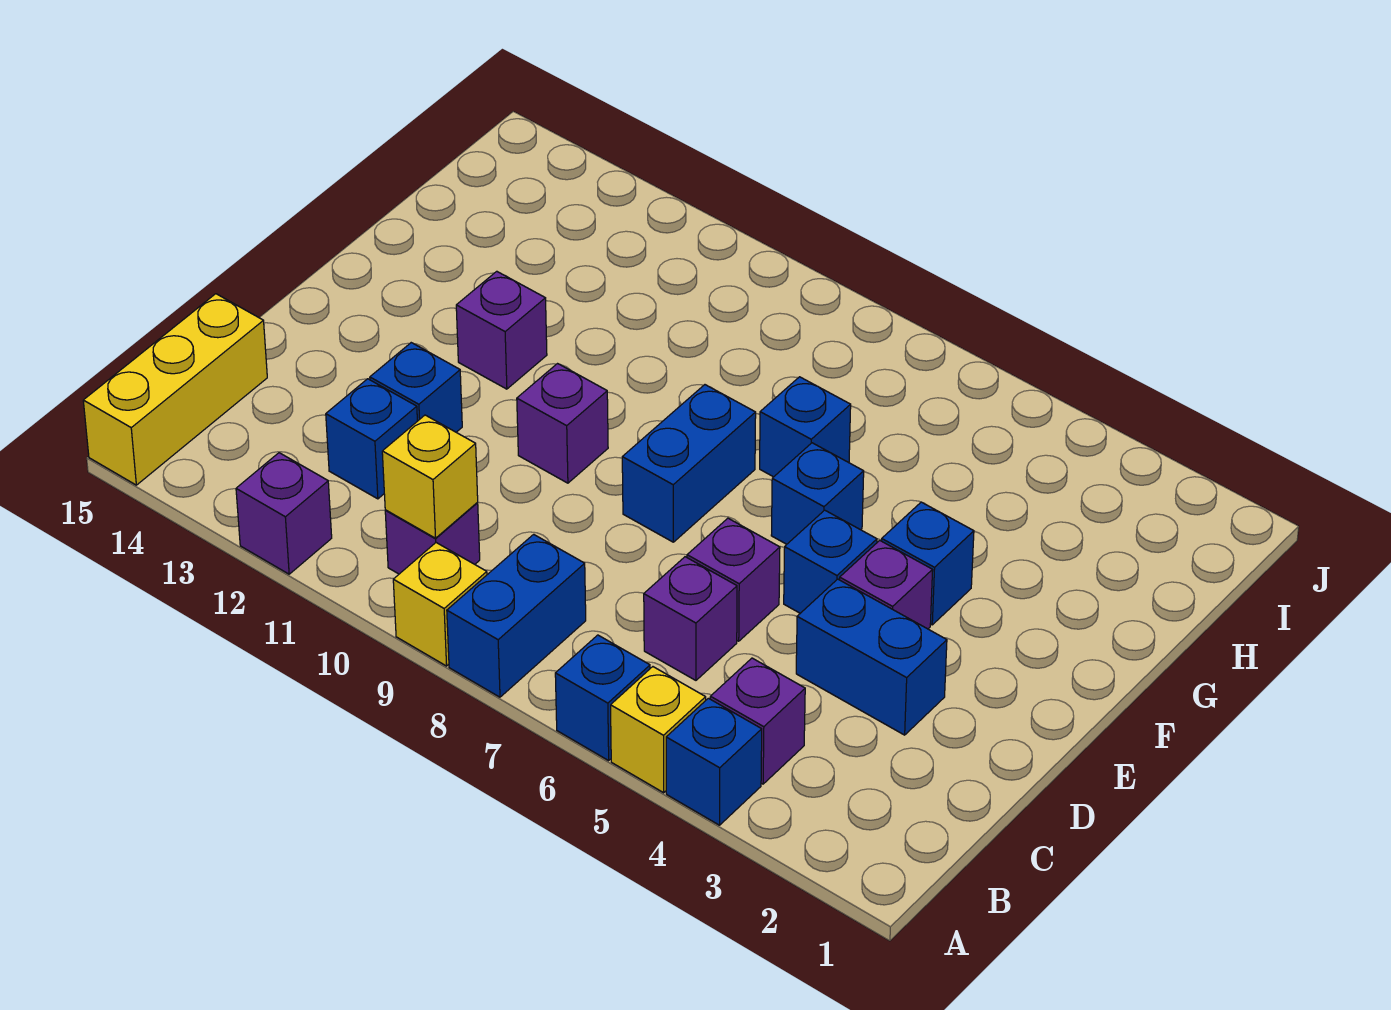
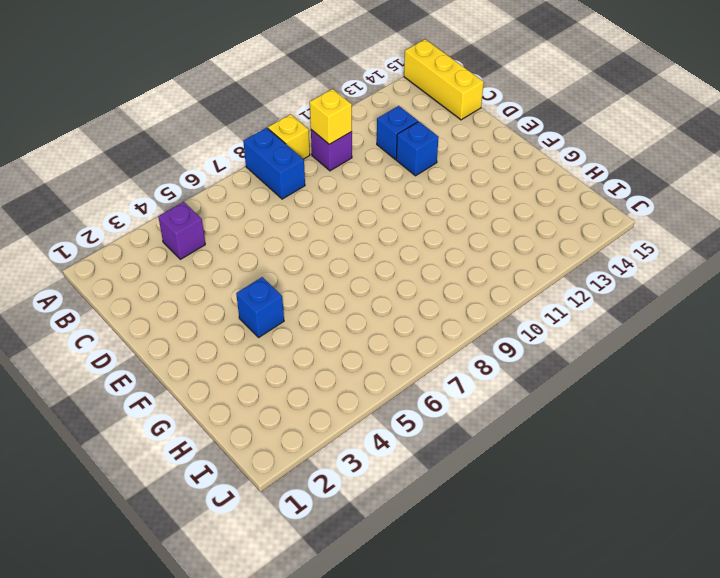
none -> blue brick A4 level 1
none -> yellow brick A5 level 1
none -> blue brick A6 level 1

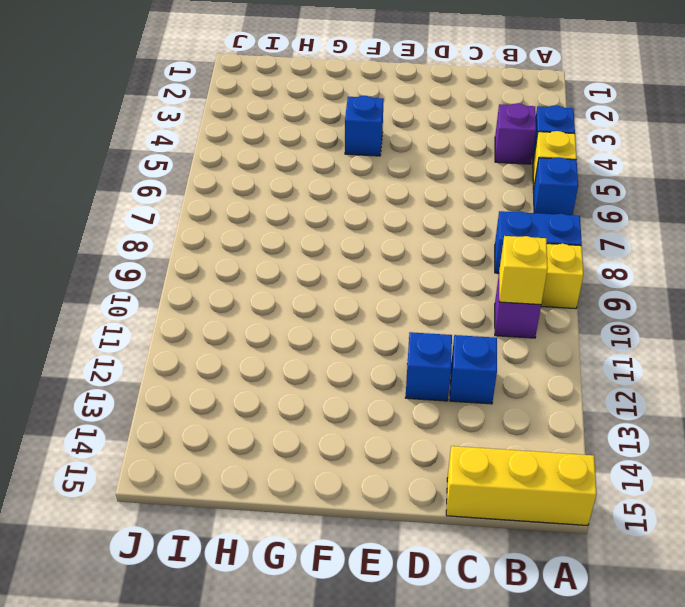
none -> purple brick A12 level 1
none -> purple brick C6 level 1
none -> blue brick D3:D4 level 1

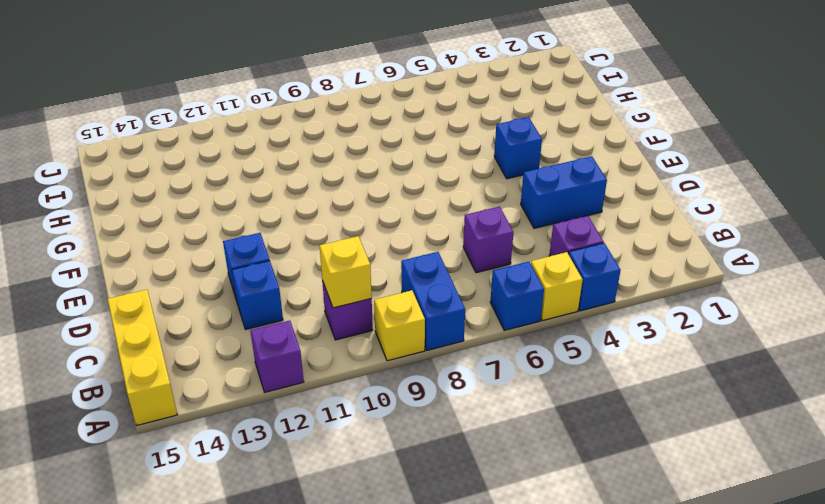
none -> purple brick D6 level 1
none -> purple brick E4 level 1
none -> blue brick E5 level 1

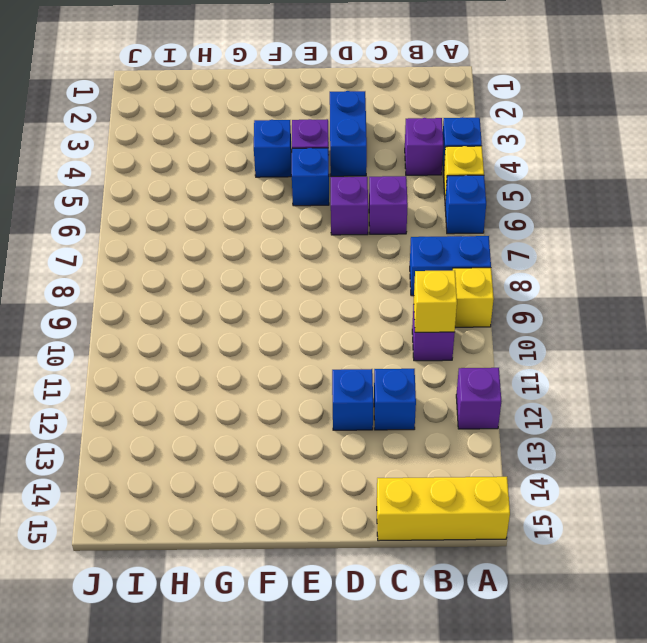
none -> blue brick E8:F8 level 1
none -> purple brick E10 level 1
none -> blue brick F6 level 1

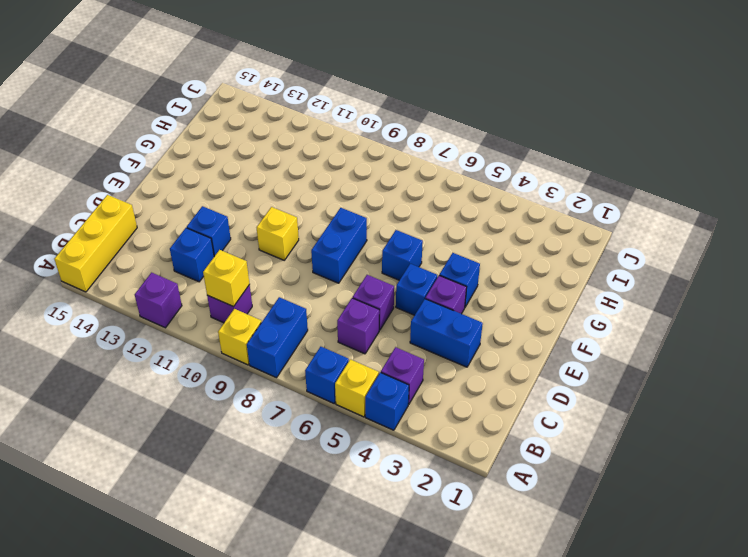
yellow brick E10 level 1 -> purple brick E10 level 1
none -> purple brick F12 level 1
none -> blue brick G7 level 1

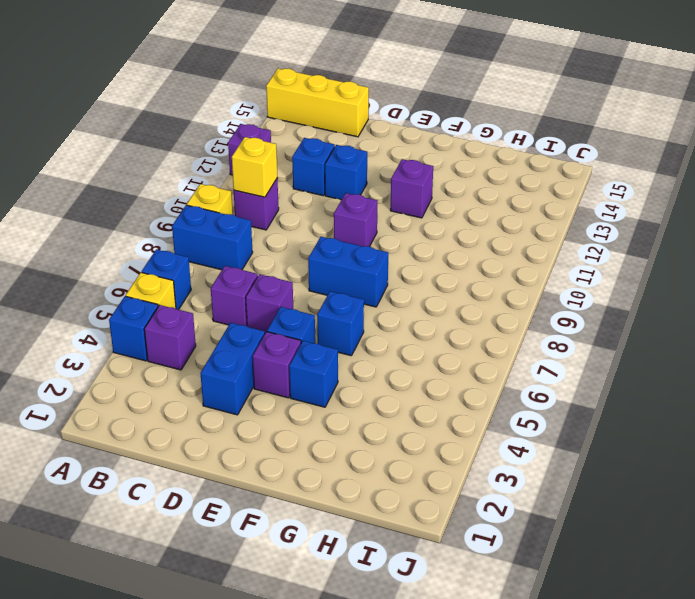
none -> blue brick G7 level 1

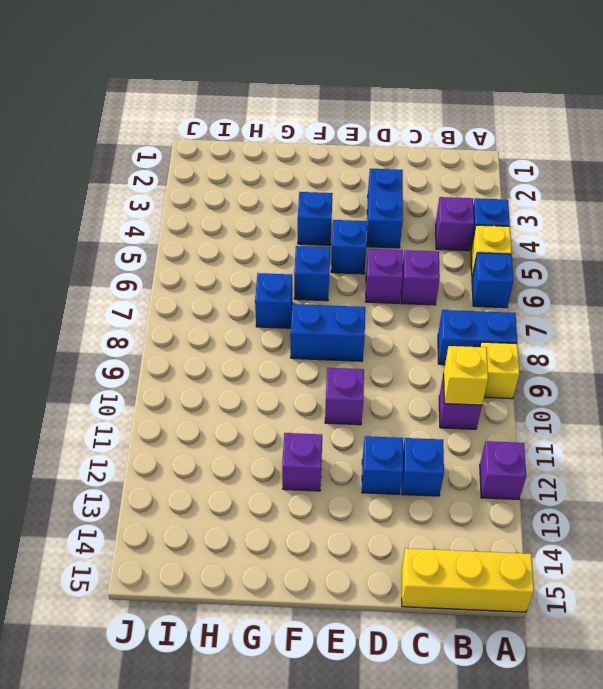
none -> purple brick E4 level 1

